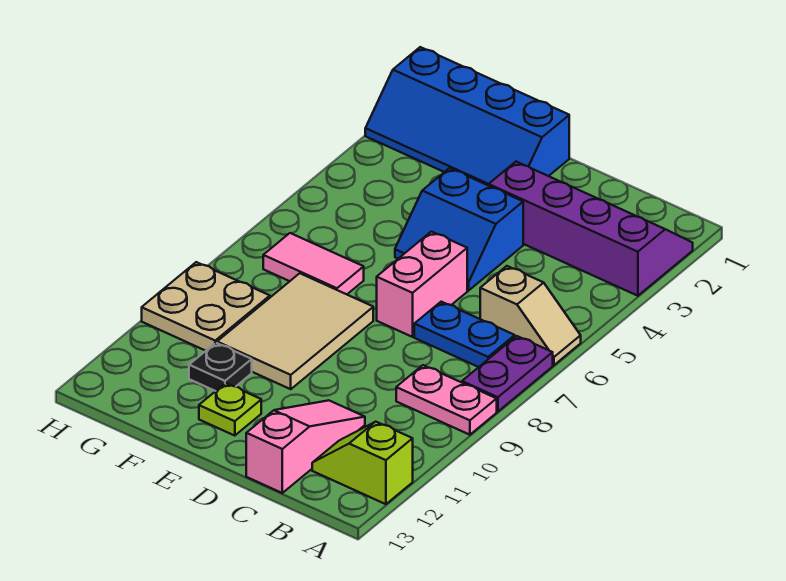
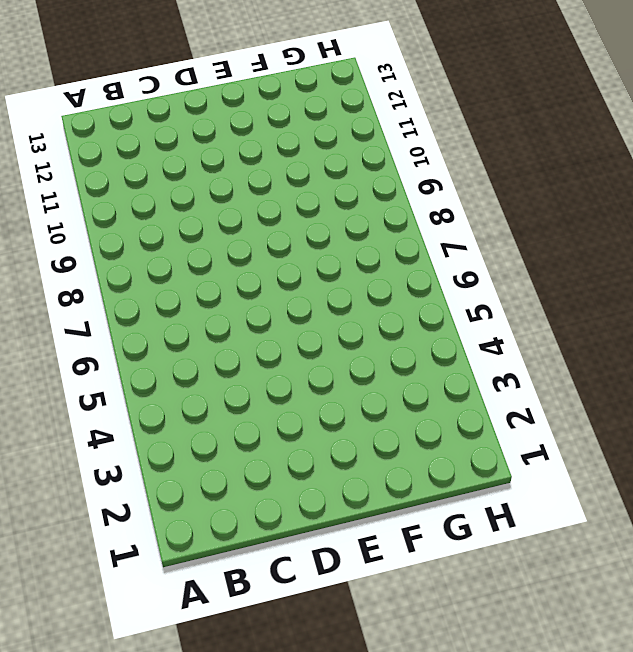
none -> purple slope A2:D3 level 1 top 3
none -> tan slope A6:B6 level 1 top B
none -> purple plate A7:A8 level 1

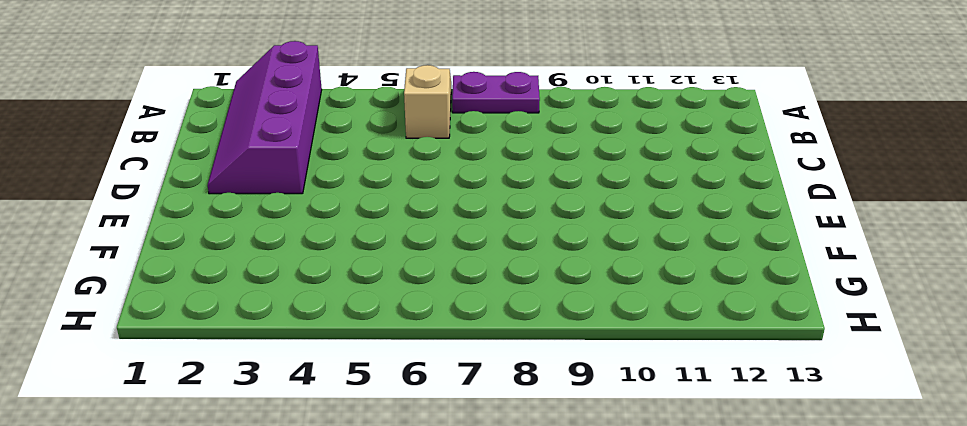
none -> pink plate A9:B9 level 1
none -> lime slope A12:B12 level 1 top A
none -> blue plate B7:C7 level 1

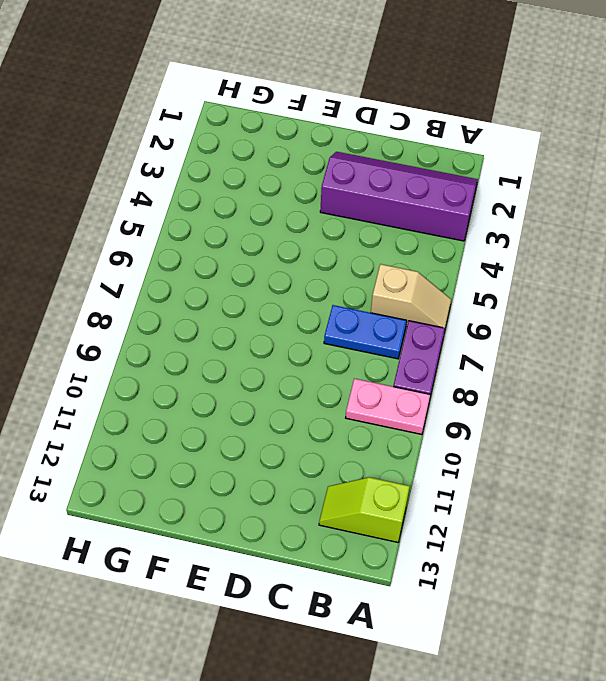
none -> pink slope C11:C13 level 1 top 13
none -> blue slope D4:E5 level 1 top 4
none -> pink brick D6:D7 level 1

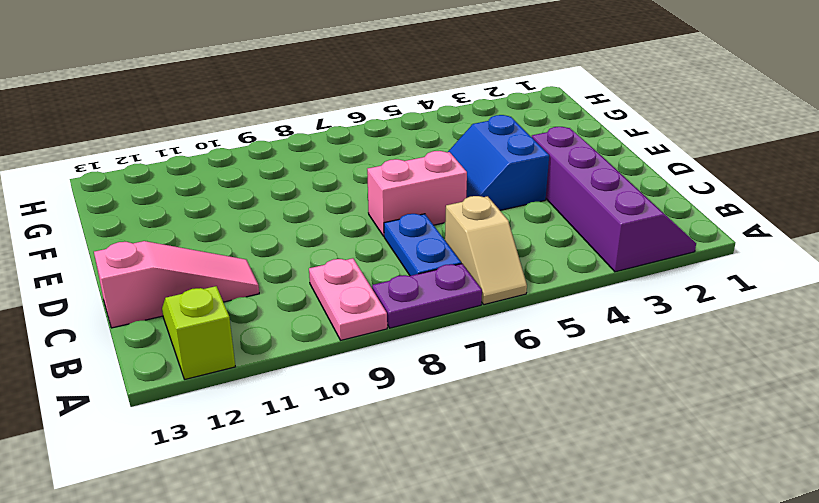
none -> blue slope E1:H2 level 1 top 1
none -> tan tile E8:F10 level 1
none -> lime plate E12 level 1

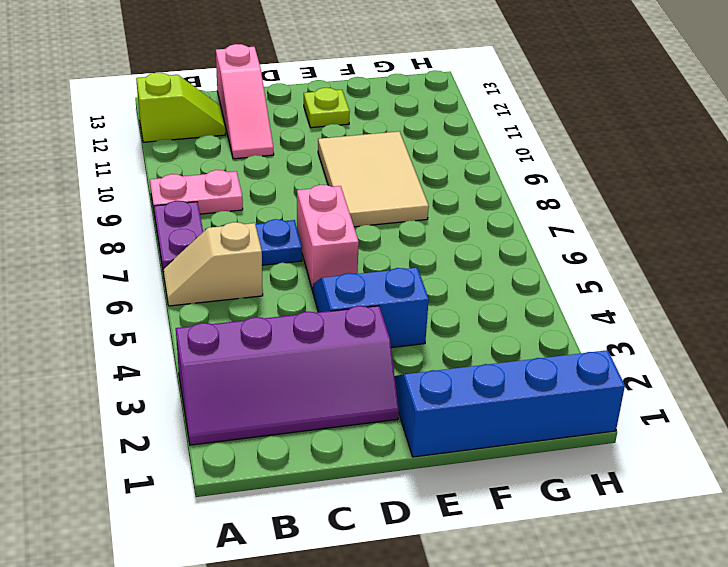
none -> pink tile F7:G7 level 1
none -> black plate F11 level 1
none -> tan plate G9:H10 level 1

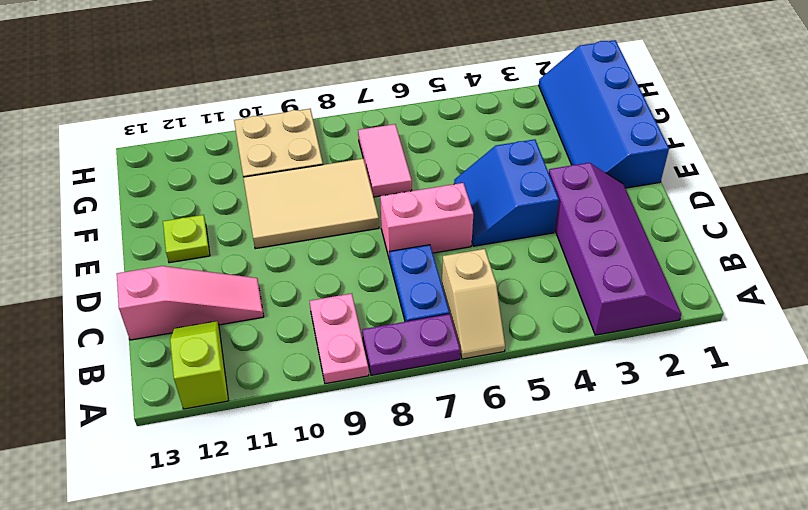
none -> black plate F11 level 1

